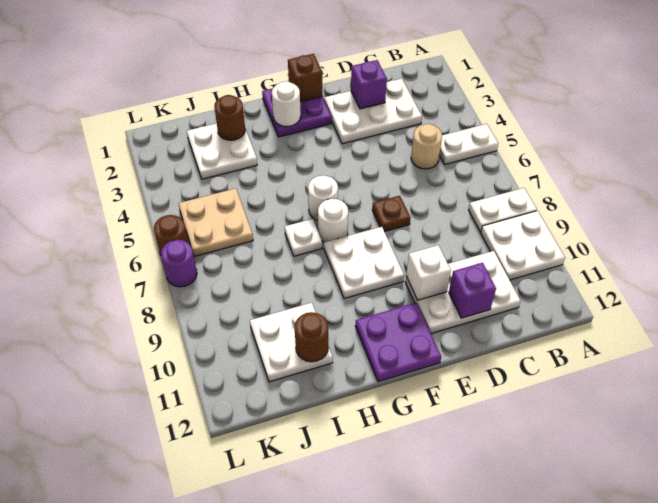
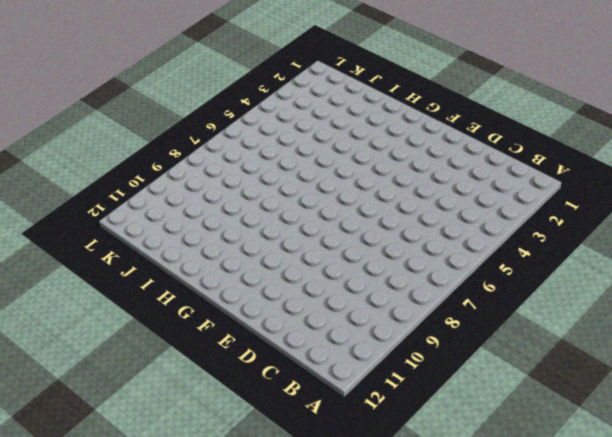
none -> white plate A5:B5 level 1
none -> white plate A8:B8 level 1
none -> white plate A9:B10 level 1

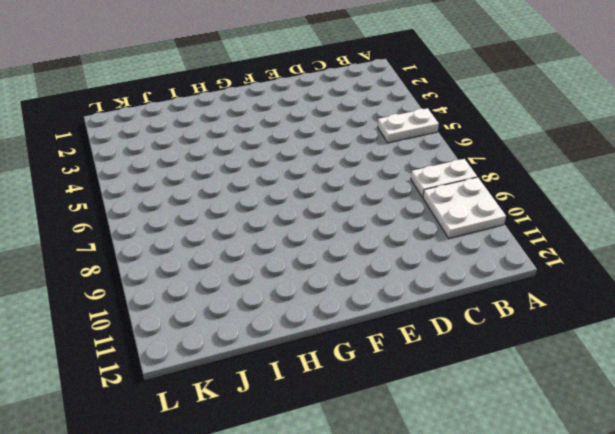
none -> white plate C2:E3 level 1
none -> tan round brick C5 level 1
none -> white plate C10:E11 level 1

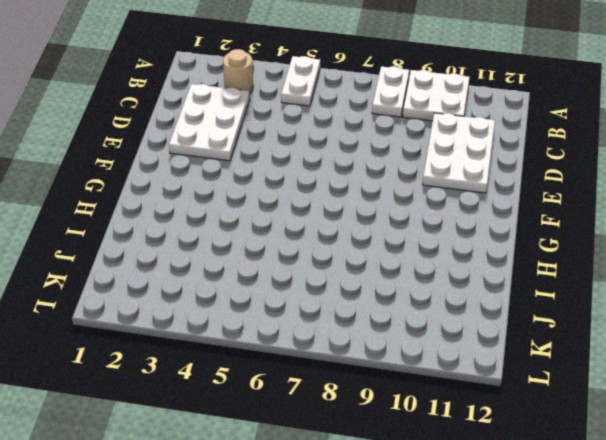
tan round brick B3 level 1 -> tan round brick C5 level 1
none -> brown plate E7 level 1
none -> purple plate F1:G2 level 1
none -> white plate F8:G9 level 1

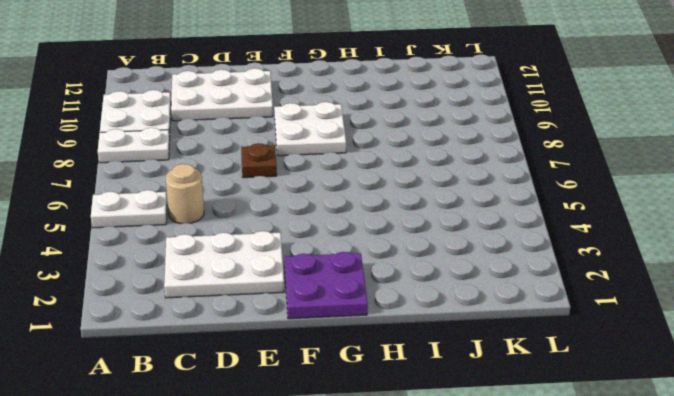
none -> purple plate F11:G12 level 1
none -> white round brick G6 level 1
none -> white round brick G7 level 1

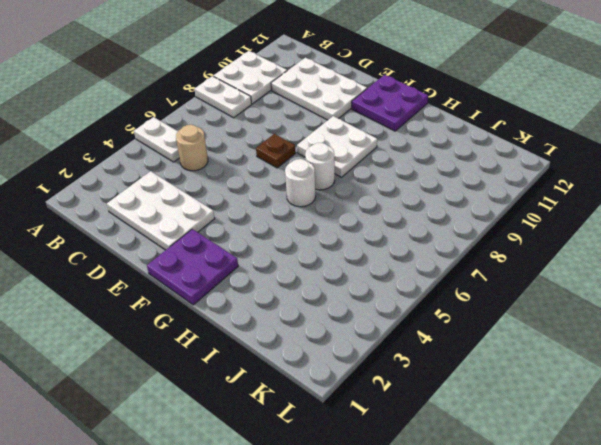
none -> white plate H7 level 1
none -> white plate I2:J3 level 1
none -> white plate I10:J11 level 1

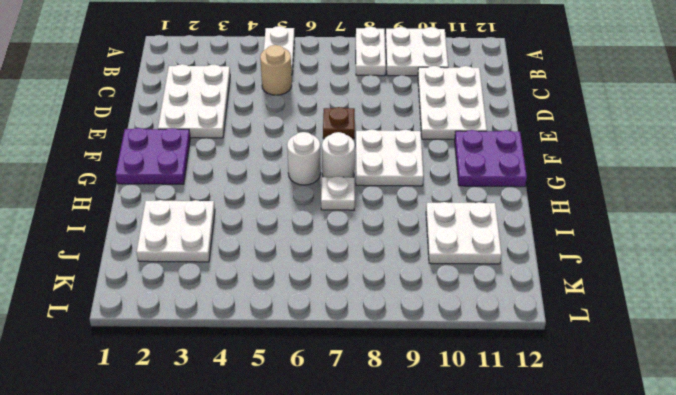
none -> tan plate J5:K6 level 1
none -> brown round brick L6 level 1
none -> purple round brick L7 level 1

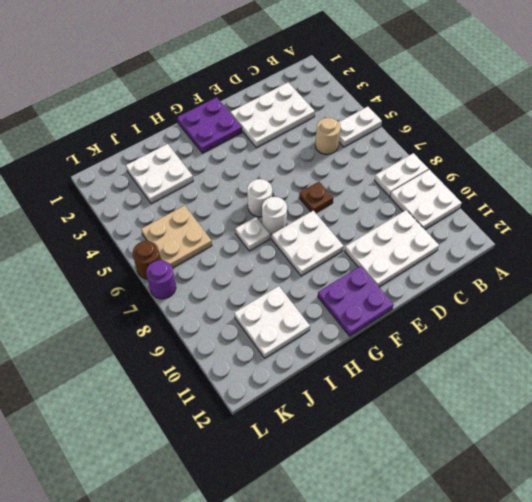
none -> purple brick D2 level 2
none -> purple brick D11 level 2
none -> white brick E10 level 2

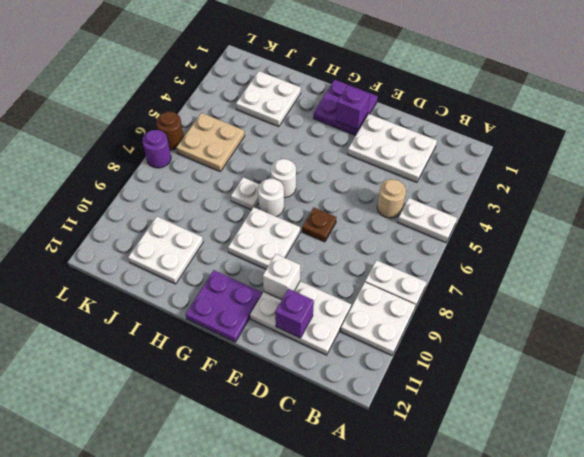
purple brick F2 level 2 -> purple brick D2 level 2
none -> brown brick F1 level 2
none -> white round brick G2 level 2
none -> brown round brick I2 level 2

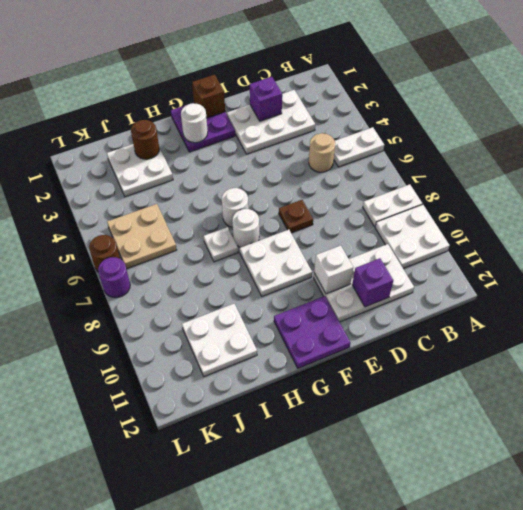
none -> brown round brick I11 level 2

